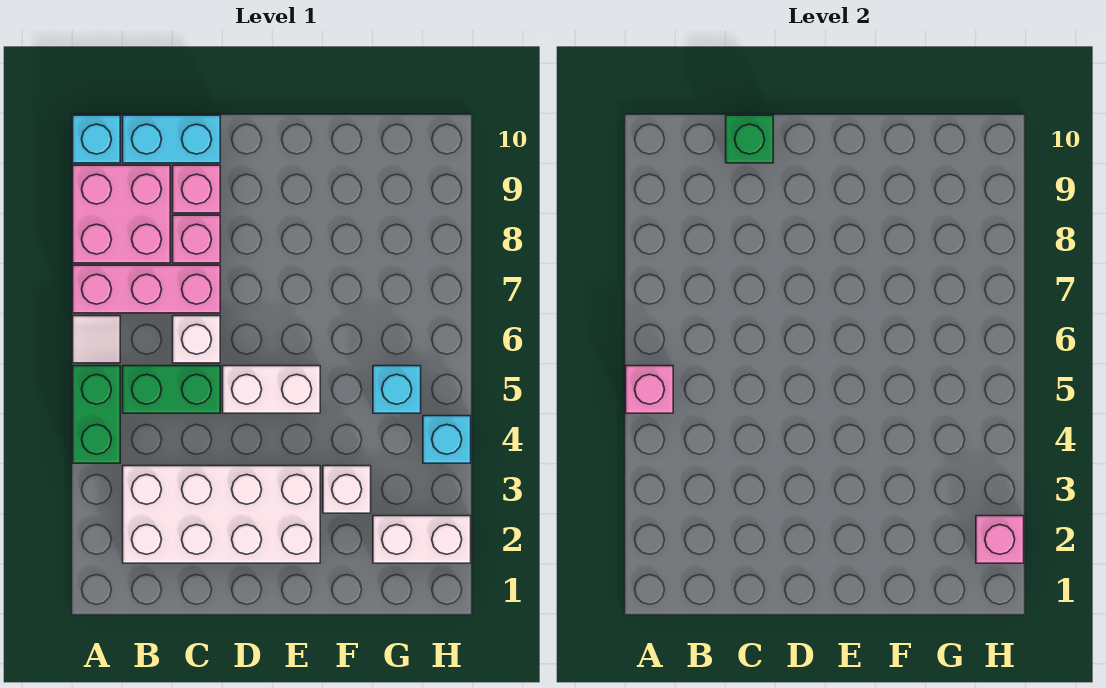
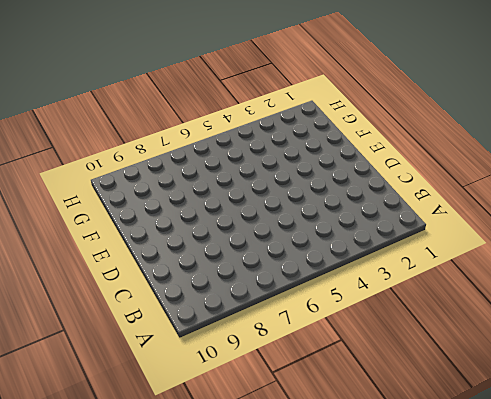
none -> green brick A4:A5 level 1
none -> white tile A6 level 1
none -> pink brick A7:C7 level 1

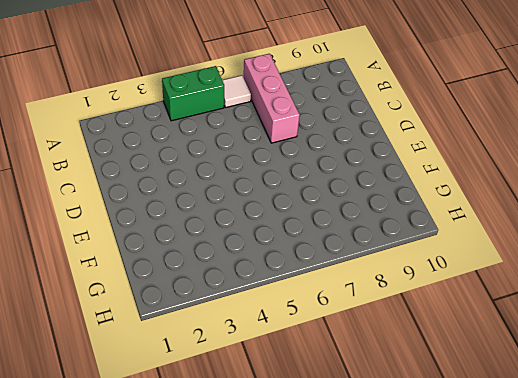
none -> pink brick A8:B9 level 1
none -> cyan brick A10 level 1
none -> white brick B2:E3 level 1

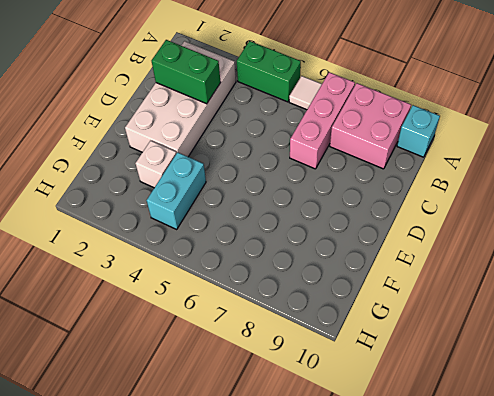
green brick C2:C3 level 2 -> green brick B5:C5 level 1
cyan brick F4:G4 level 1 -> cyan brick B10:C10 level 1
none -> white brick C6 level 1
none -> pink brick C8 level 1
none -> pink brick C9 level 1

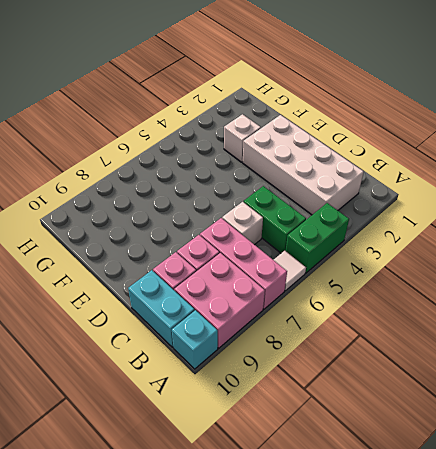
none -> white brick D5:E5 level 1
none -> white brick G2:H2 level 1
none -> cyan brick G5 level 1

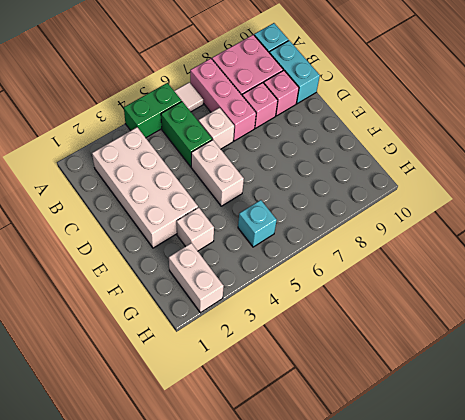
none -> cyan brick H4 level 1
none -> pink brick A5 level 2
none -> green brick C10 level 2

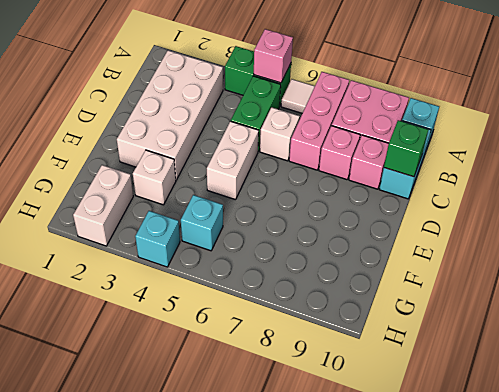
none -> pink brick H2 level 2

